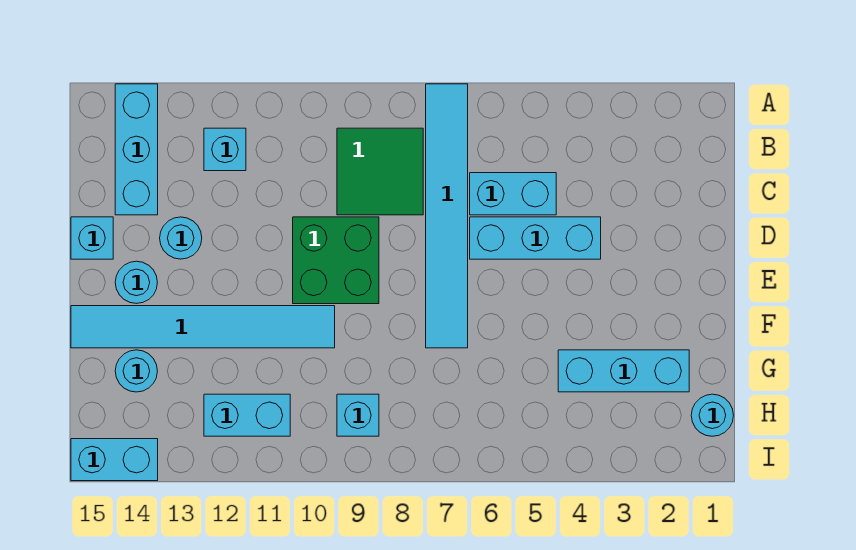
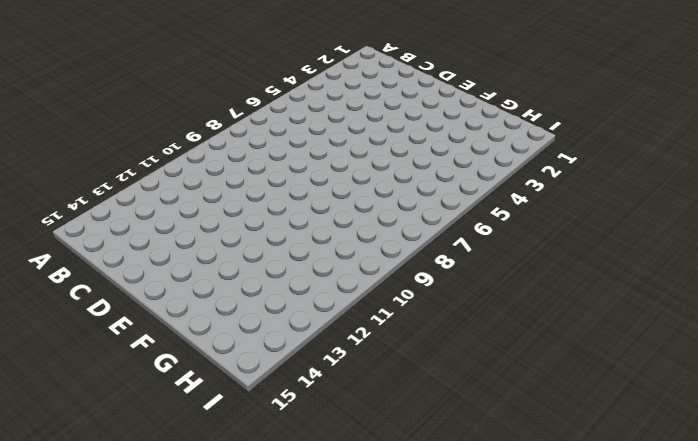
none -> cyan tile A7:F7 level 1
none -> cyan brick A14:C14 level 1
none -> green tile B8:C9 level 1

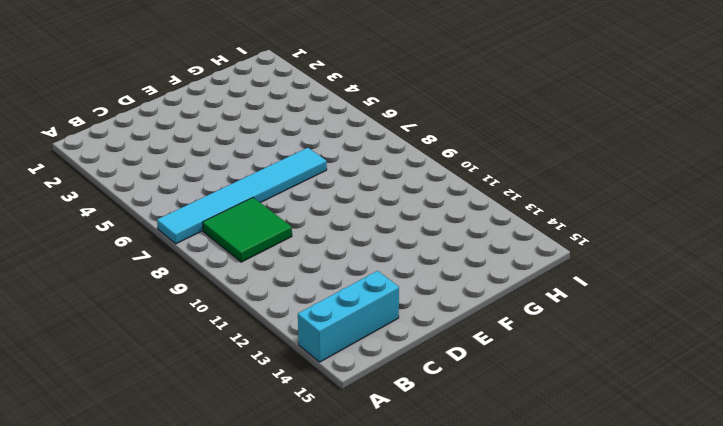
none -> cyan brick B12 level 1
none -> cyan brick C5:C6 level 1
none -> cyan brick D4:D6 level 1

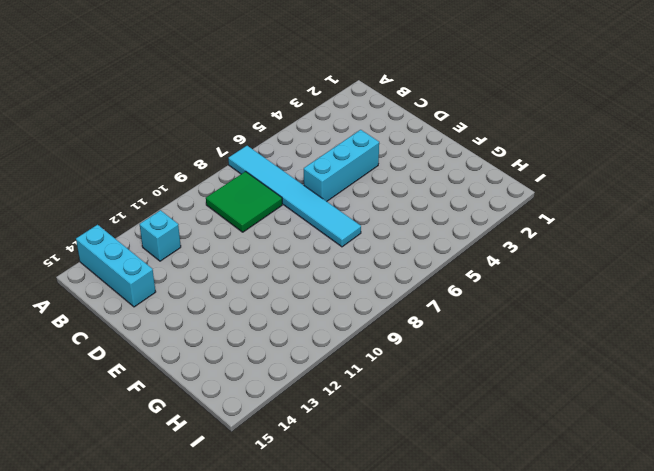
none -> cyan brick C5:C6 level 1
none -> green brick D9:E10 level 1
none -> cyan round brick D13 level 1

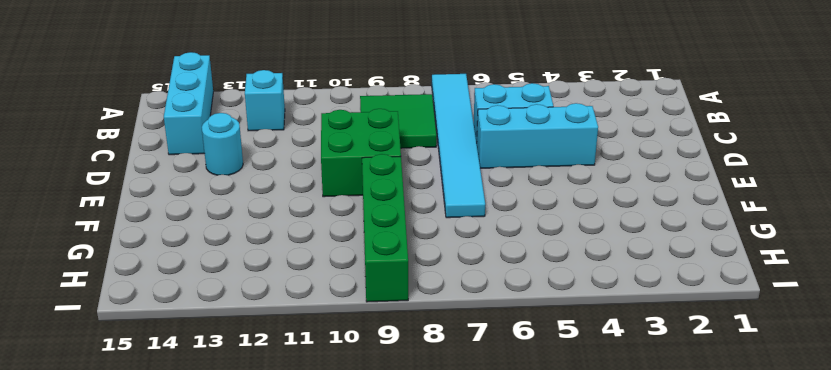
green brick F9:I9 level 1 -> cyan brick H9 level 1
none -> cyan brick D15 level 1
none -> cyan round brick E14 level 1
none -> cyan tile F10:F15 level 1

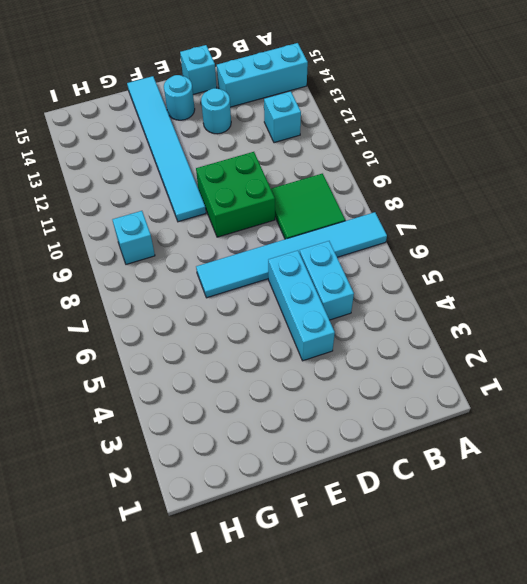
none -> cyan brick G2:G4 level 1
none -> cyan round brick G14 level 1
none -> cyan round brick H1 level 1

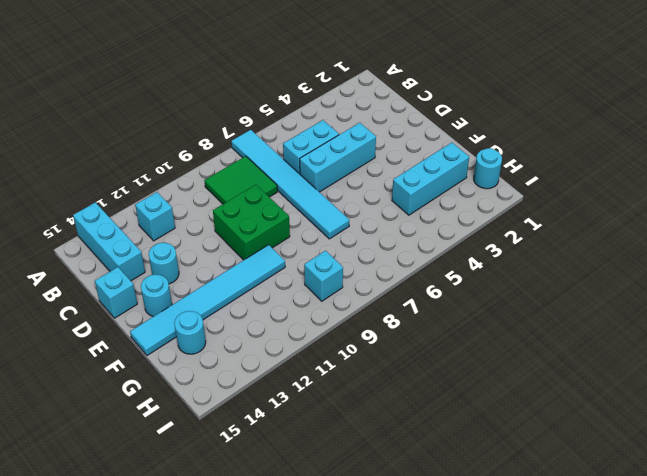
none -> cyan brick H11:H12 level 1
none -> cyan brick I14:I15 level 1

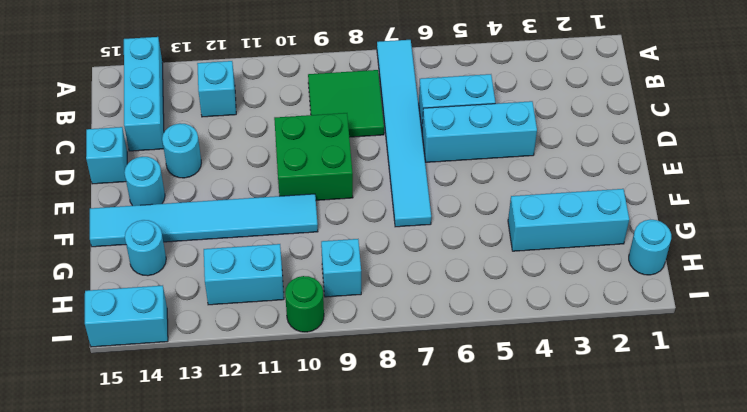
green round brick I10 level 1 -> none

